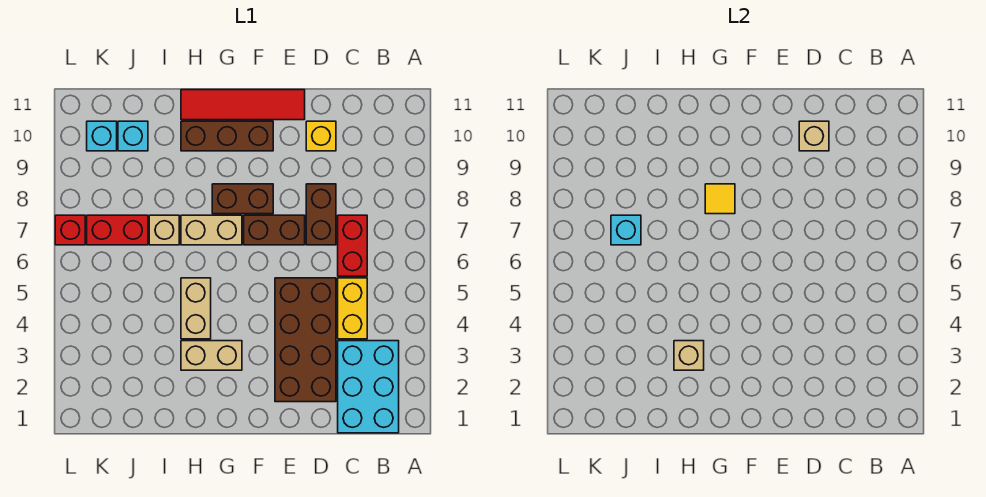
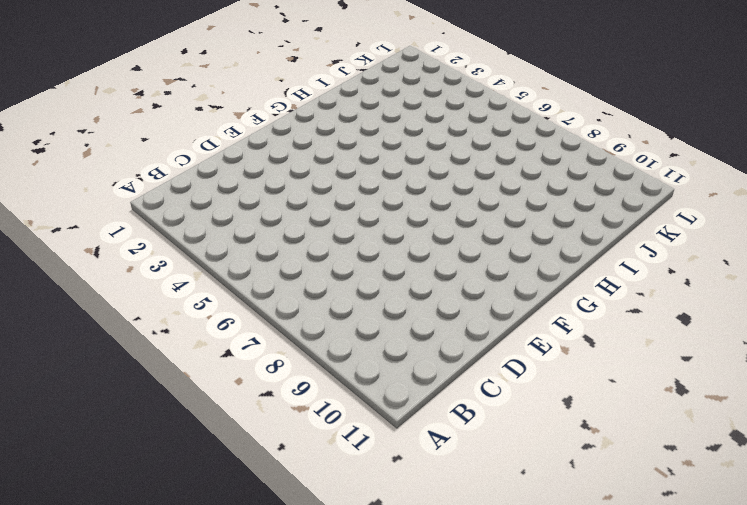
none -> cyan brick B1:C3 level 1
none -> yellow brick C4:C5 level 1
none -> red brick C6:C7 level 1

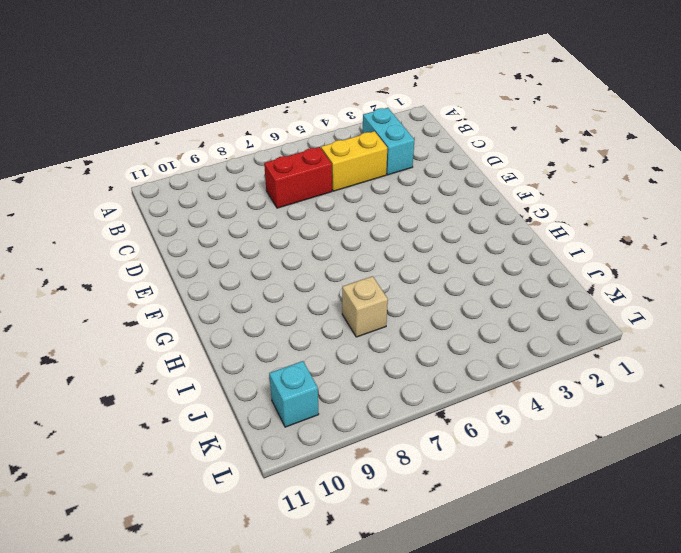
cyan brick B3:C3 level 1 -> cyan brick B1:C3 level 1
none -> brown brick D2:E5 level 1
none -> brown brick D7:D8 level 1
none -> yellow brick D10 level 1

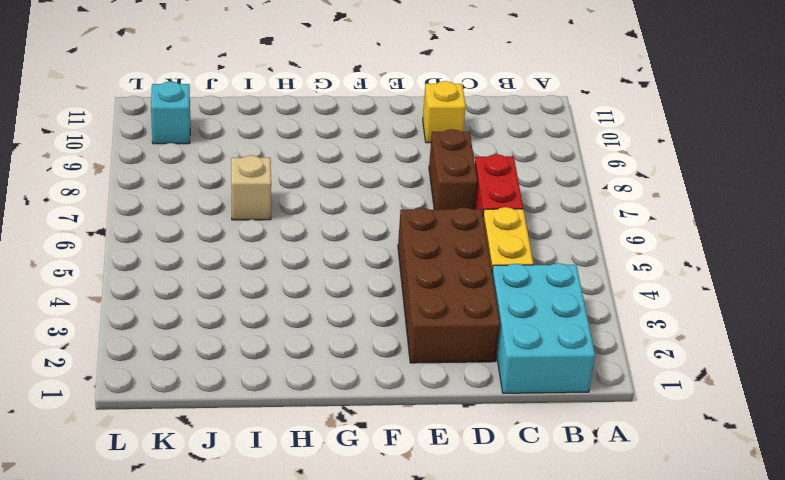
none -> brown brick E7:F7 level 1
none -> red tile E11:H11 level 1
none -> brown brick F8:G8 level 1

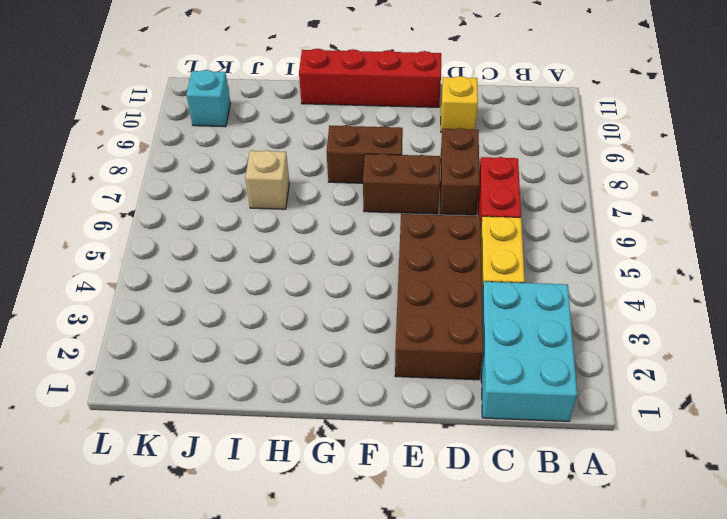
red brick E11:H11 level 1 -> red tile E11:H11 level 1
none -> brown brick F10:H10 level 1
none -> tan brick G3:H3 level 1
none -> tan brick G7:H7 level 1

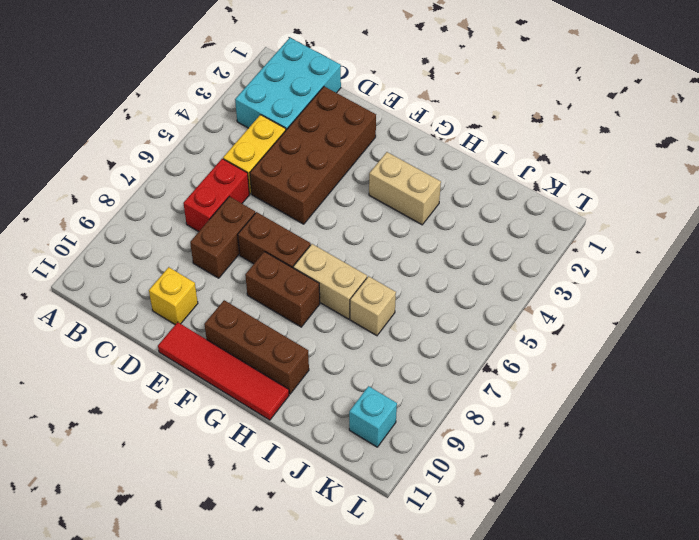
none -> tan brick H4:H5 level 1
none -> red brick J7:K7 level 1
none -> cyan brick J10 level 1

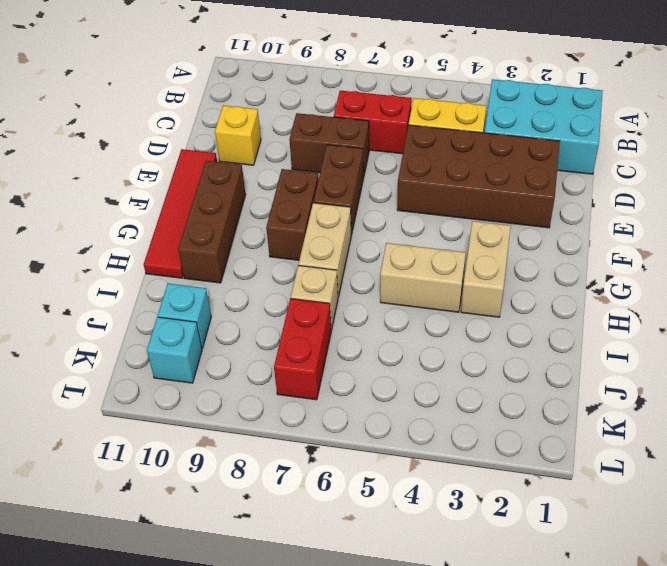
none -> red brick L7 level 1
none -> tan brick D10 level 2
none -> yellow tile G8 level 2

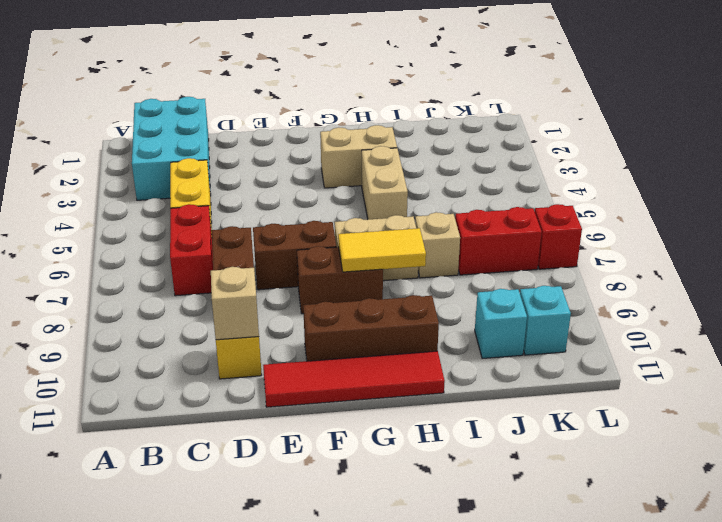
yellow tile G8:H8 level 2 -> yellow tile G8 level 2
none -> brown brick D2:E5 level 1
none -> tan brick H3 level 2
none -> cyan brick J7 level 2

